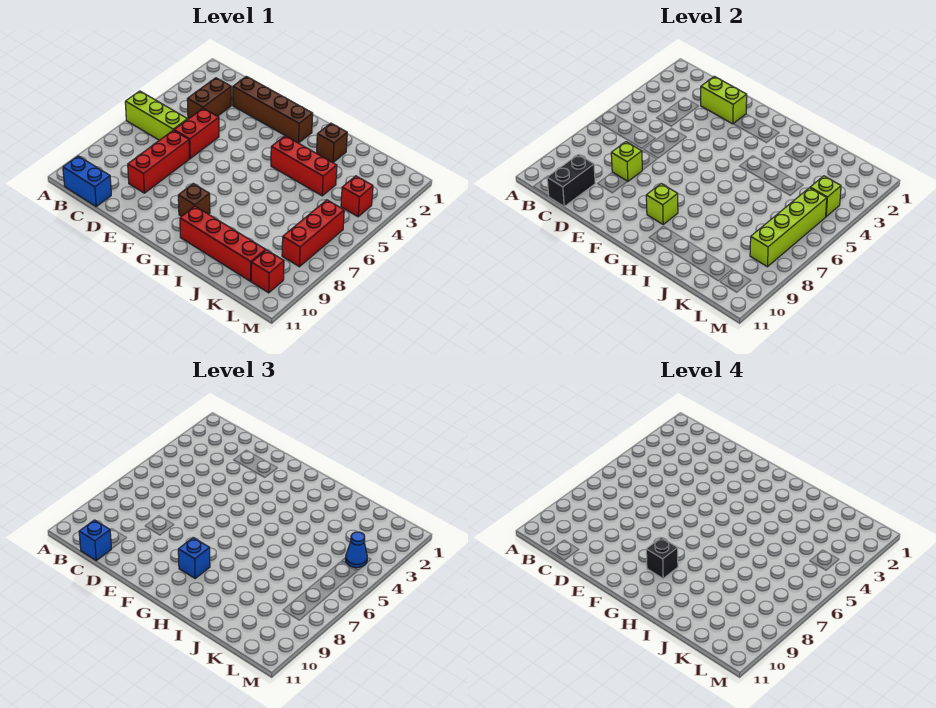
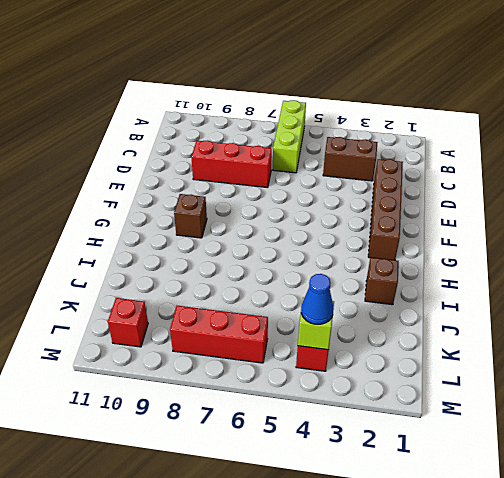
none -> blue brick B11:C11 level 1
none -> red brick D5:D6 level 1
none -> red brick H4:J4 level 1

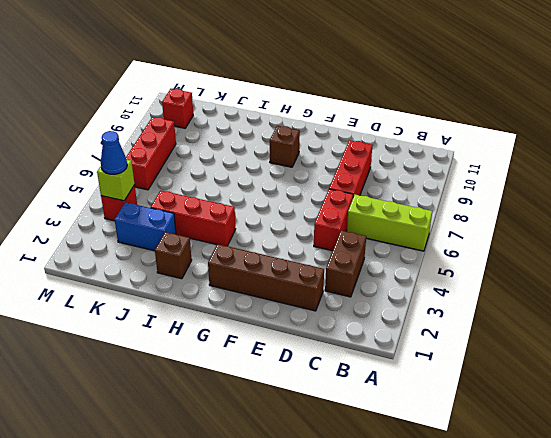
blue brick J3:K3 level 1 -> blue brick B11:C11 level 1
none -> red brick H10:K10 level 1
none -> black brick C10:C11 level 2
none -> lime brick D2:E2 level 2

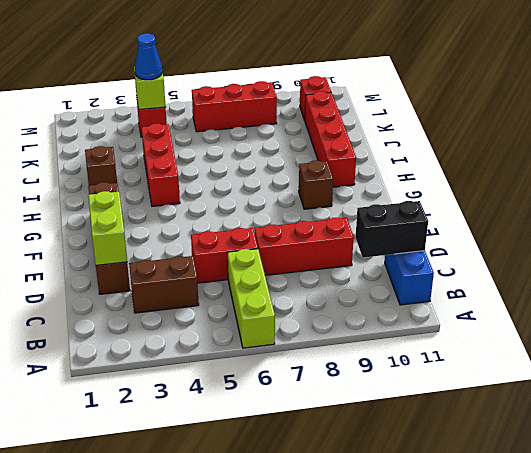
none -> lime brick D8 level 2
none -> lime brick G9 level 2
none -> lime brick L5:L8 level 2

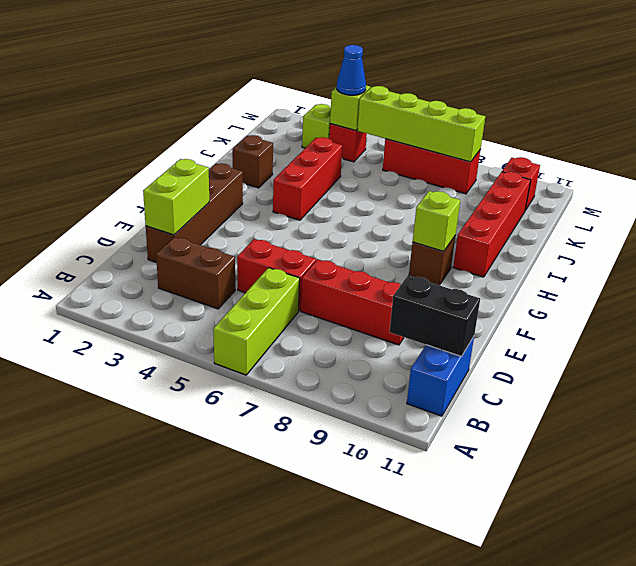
lime brick L3 level 1 -> lime brick D8 level 2
none -> blue brick C11 level 3
none -> blue brick G9 level 3
none -> black brick G9 level 4

